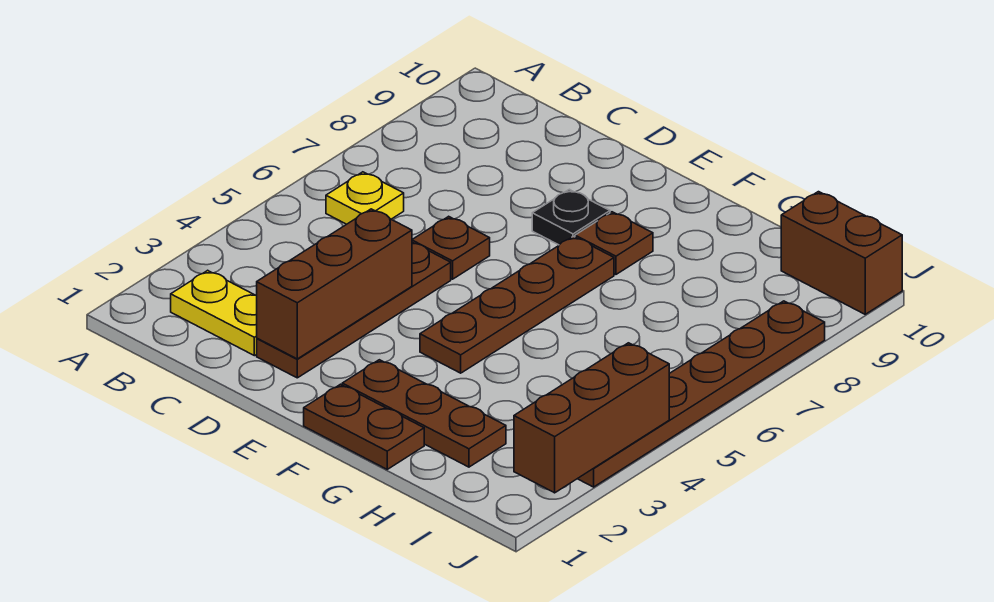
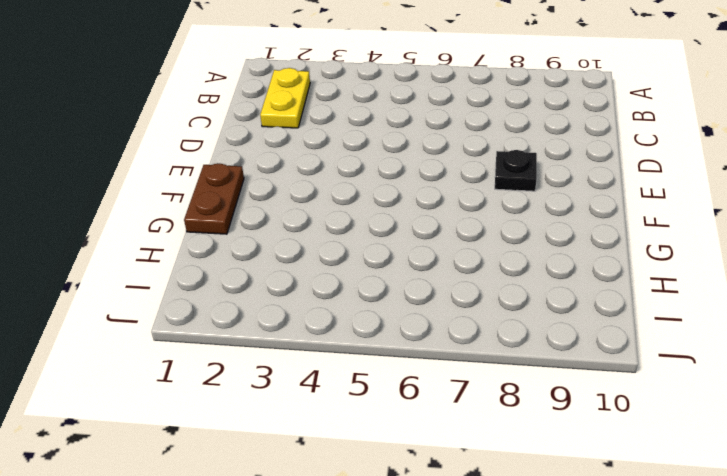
none -> yellow plate B6 level 1
none -> brown plate D2:D5 level 1
none -> brown plate D6 level 1

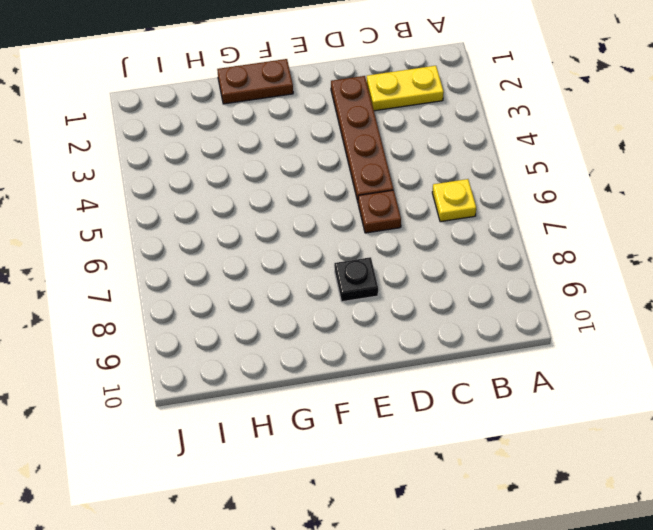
none -> brown plate F2:H2 level 1
none -> brown plate F4:F7 level 1
none -> brown plate F8 level 1

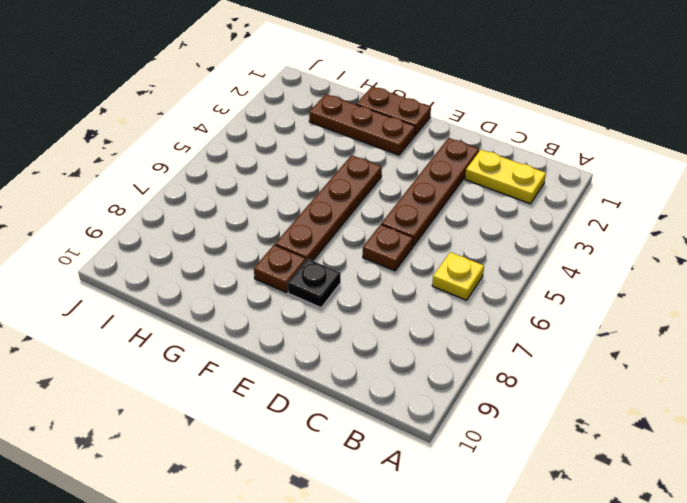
none -> brown brick I10:J10 level 1
none -> brown plate J3:J8 level 1
none -> brown brick D2:D4 level 2

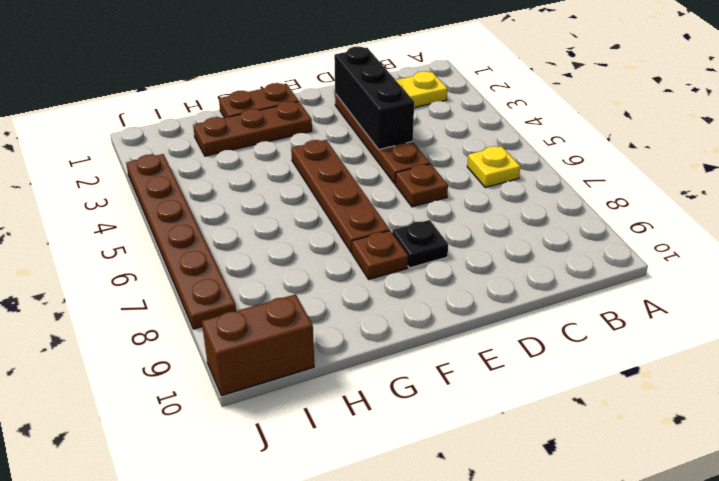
black brick D2:D4 level 2 -> brown brick D2:D4 level 2
none -> brown brick J2:J4 level 2

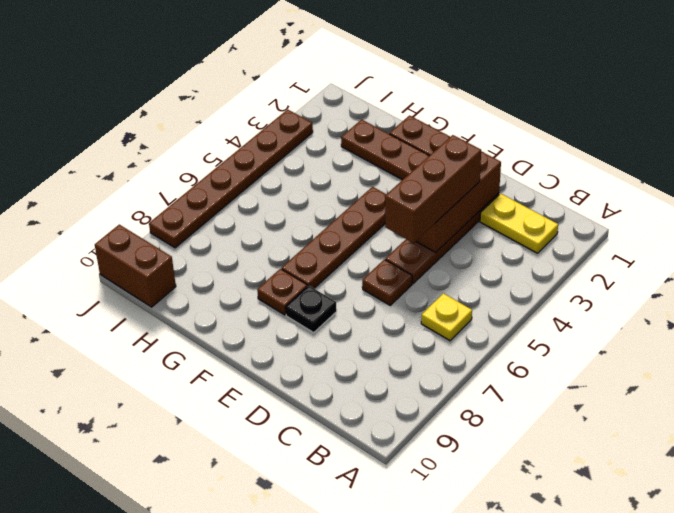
brown brick D3:D5 level 3 -> brown brick J2:J4 level 2

